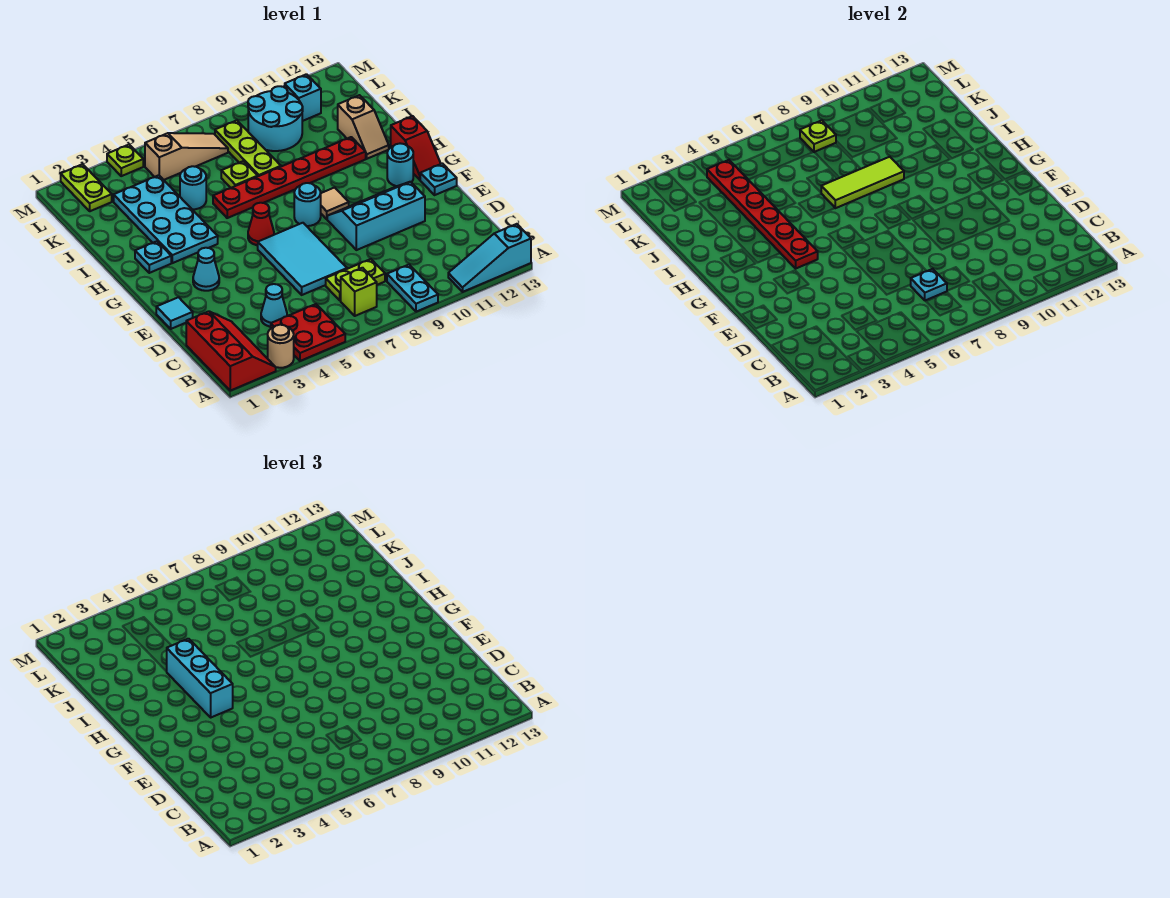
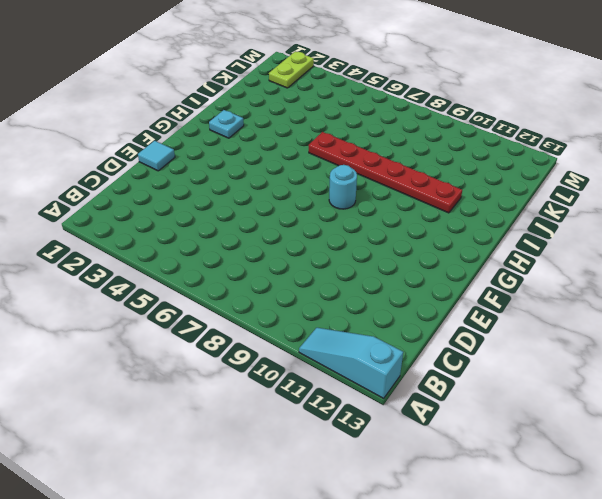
none -> red slope A1:C2 level 1 top 1
none -> tan round brick A3 level 1
none -> red plate A4:B5 level 1
none -> cyan plate A9:B9 level 1

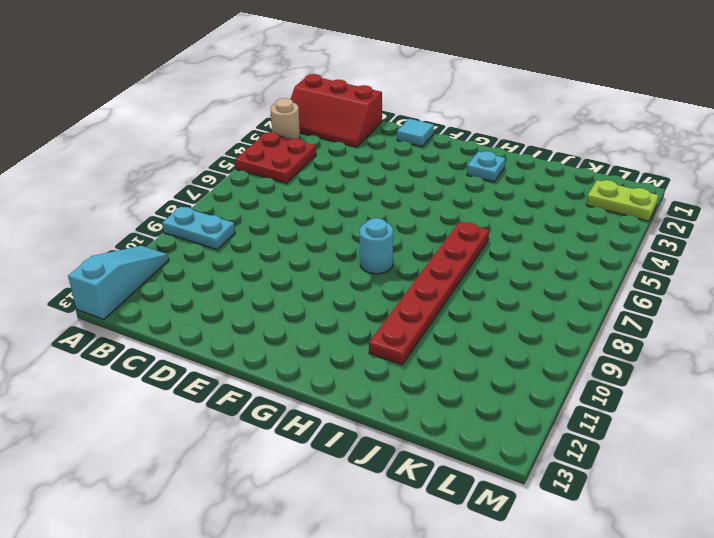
none -> lime brick B7 level 1
none -> cyan cone C4 level 1
none -> lime plate C7:C8 level 1
none -> cyan tile D6:F7 level 1

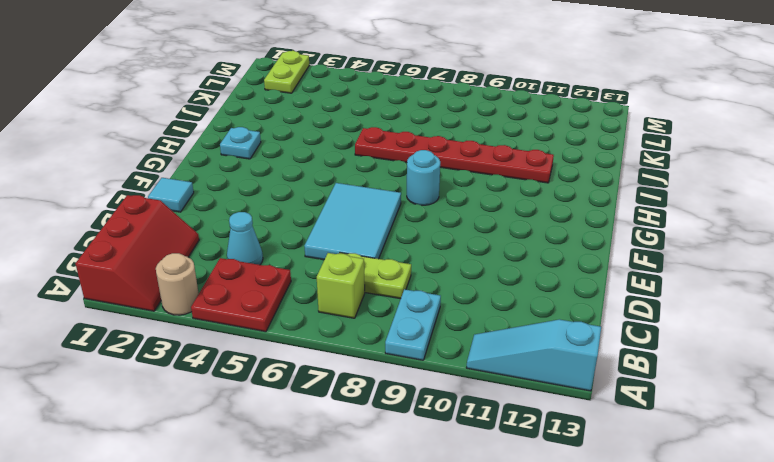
none -> cyan slope E9:F11 level 1 top E
none -> cyan cone F3 level 1
none -> cyan plate F13 level 1
none -> red cone G6 level 1

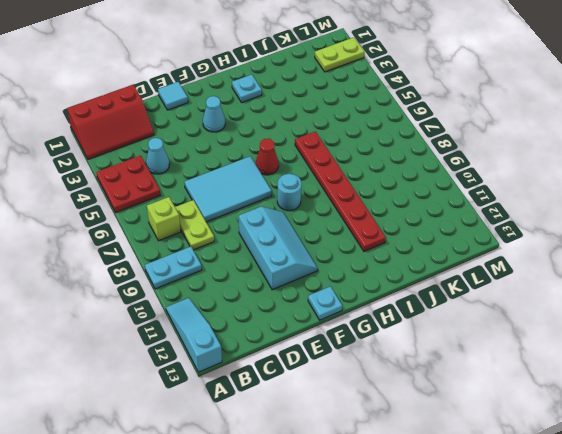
none -> tan round brick A3 level 1
none -> tan tile G9 level 1
none -> cyan round brick G12 level 1
none -> red slope G13:H13 level 1 top H

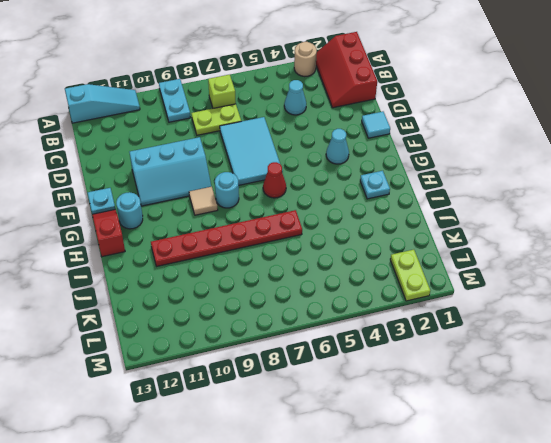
none -> red plate A4:B5 level 1
none -> cyan plate H3:K4 level 1
none -> tan slope I12:J12 level 1 top J
none -> cyan round brick J5 level 1

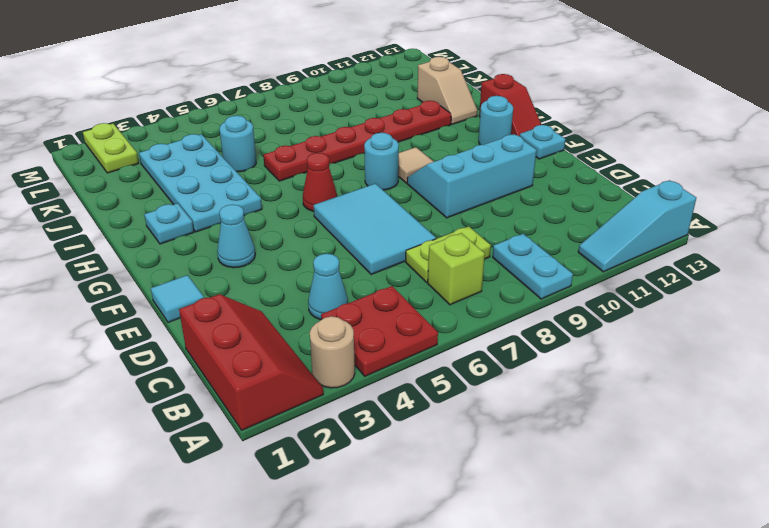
none -> lime plate J7 level 1
none -> lime plate J8:L8 level 1
none -> cyan round brick K9:L10 level 1
none -> tan slope L5:L7 level 1 top 5

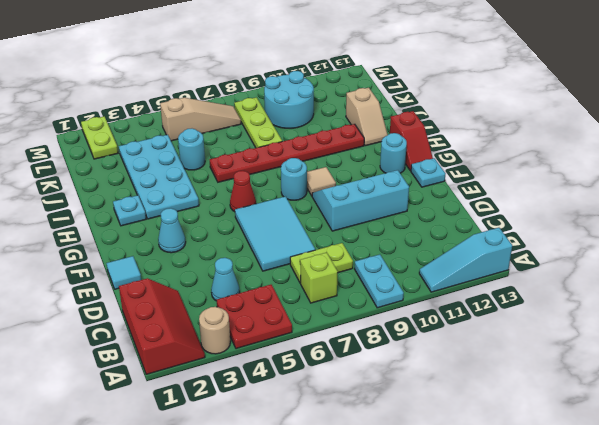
none -> lime plate J7 level 1
none -> cyan brick L11 level 1
none -> lime plate M4 level 1
none -> cyan plate C7 level 2

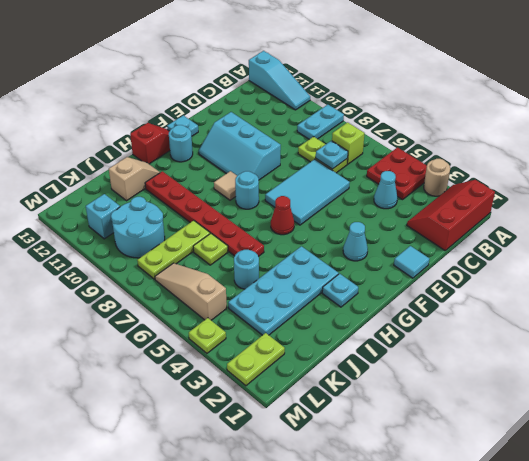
none -> red plate G4:L4 level 2
none -> lime tile I7:I9 level 2
none -> lime plate L8 level 2
none -> cyan brick G4:I4 level 3

